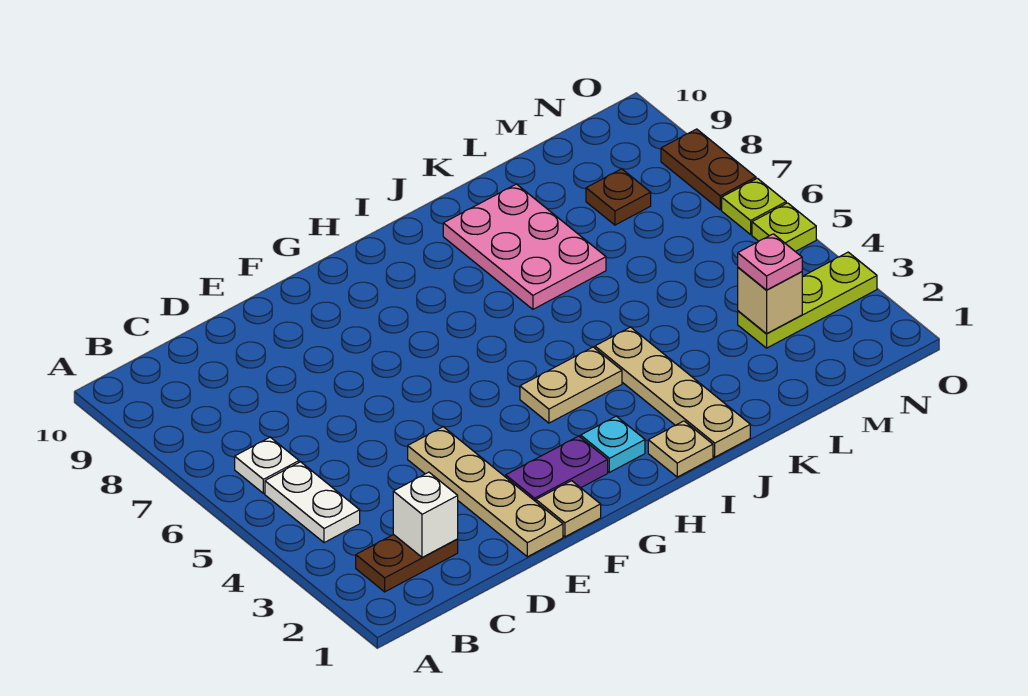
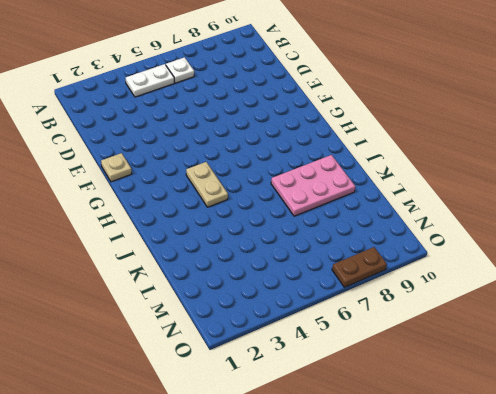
none -> brown plate B2:C2 level 1
none -> tan plate E1:E4 level 1
none -> purple plate F2:G2 level 1

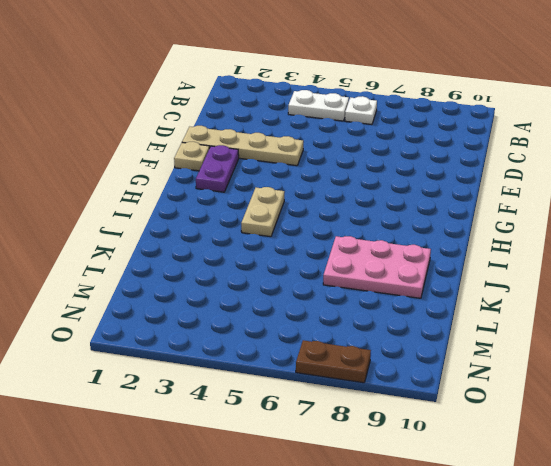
none -> brown plate B2:C2 level 1
none -> cyan plate H2 level 1
none -> tan plate I1 level 1

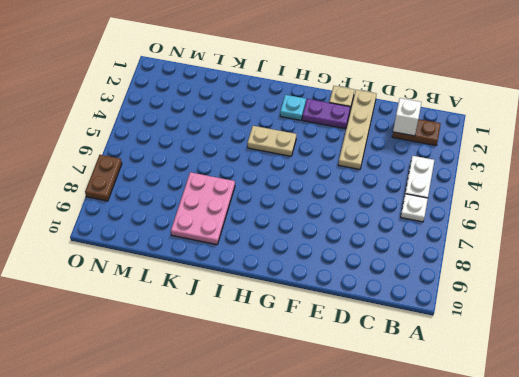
none -> tan plate I1 level 1
none -> tan plate J1:J4 level 1
none -> lime plate M3:O3 level 1

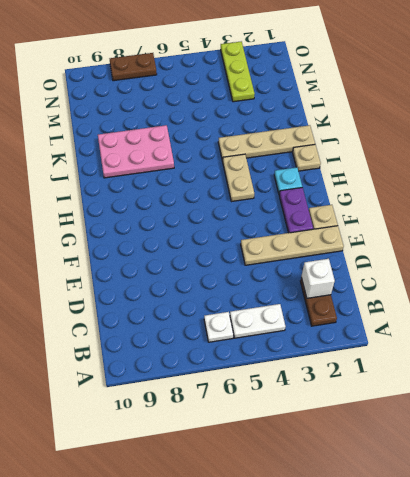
none -> brown plate M8 level 1
none -> lime plate O5 level 1
none -> lime plate O6 level 1

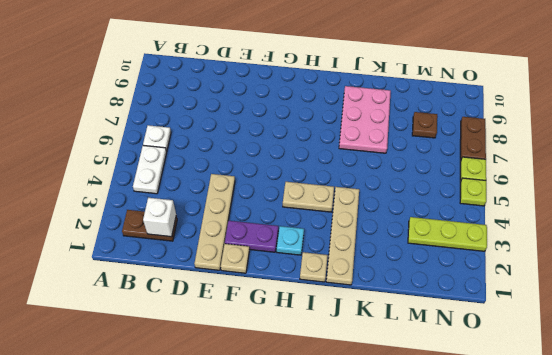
none -> tan brick M3 level 2
none -> pink plate M3 level 3

